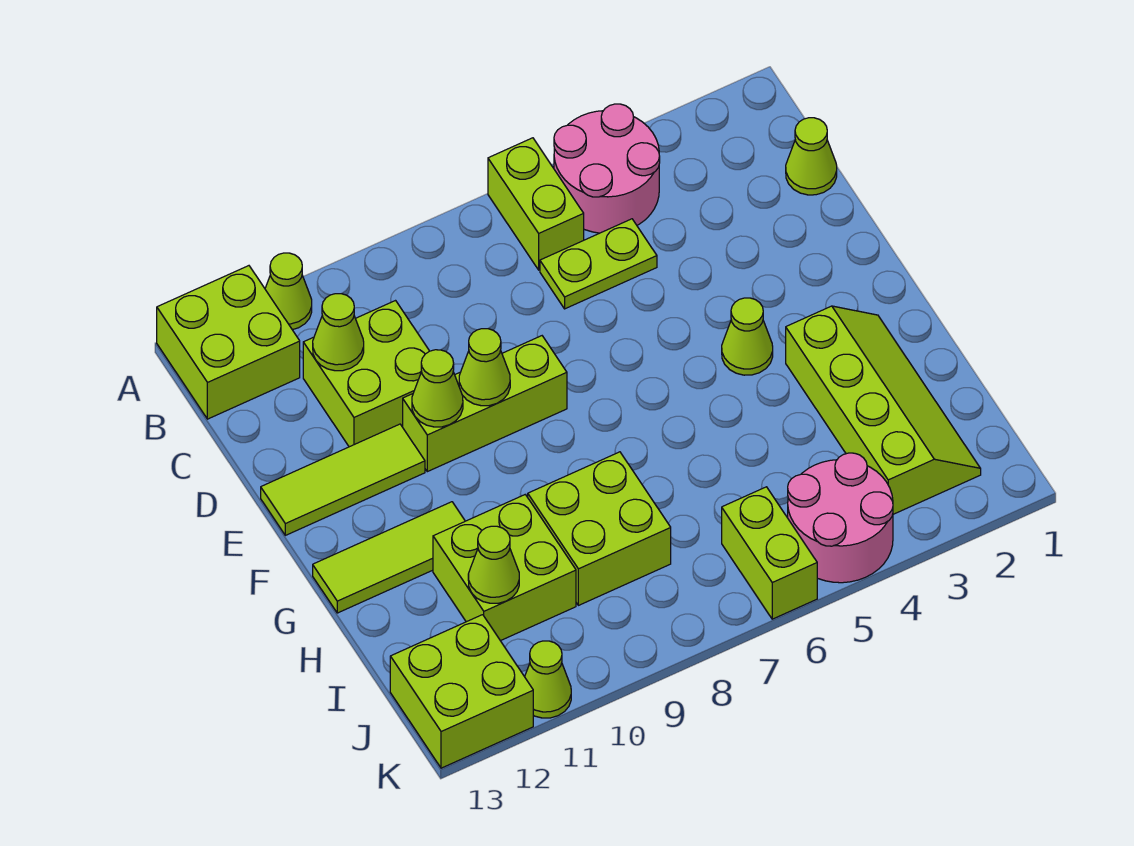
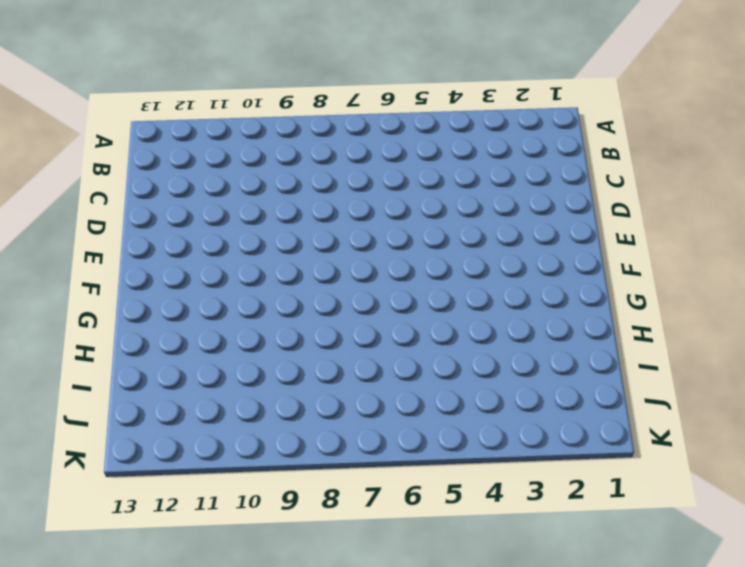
none -> pink round brick A4:B5 level 1
none -> lime brick A6:B6 level 1
none -> lime cone A11 level 1

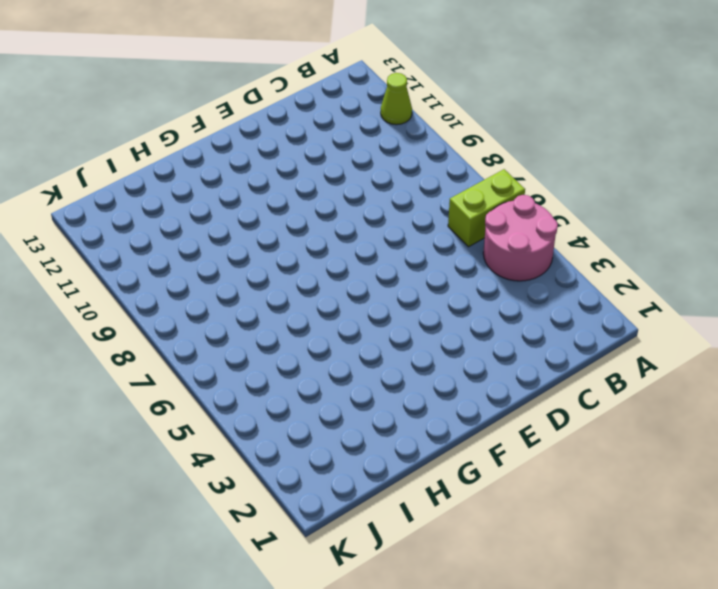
none -> lime brick A12:B13 level 1
none -> lime cone C1 level 1
none -> lime plate C5:C6 level 1

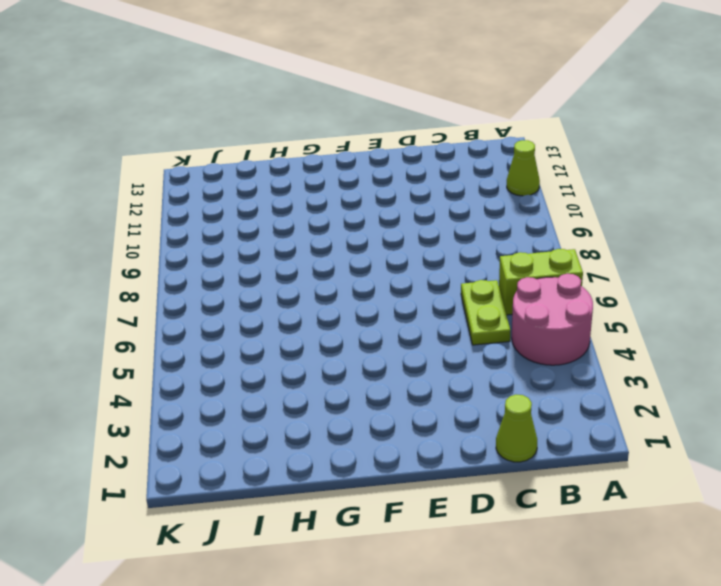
none -> lime brick A12:B13 level 1
none -> lime brick C10:D11 level 1
none -> lime brick E8:E10 level 1

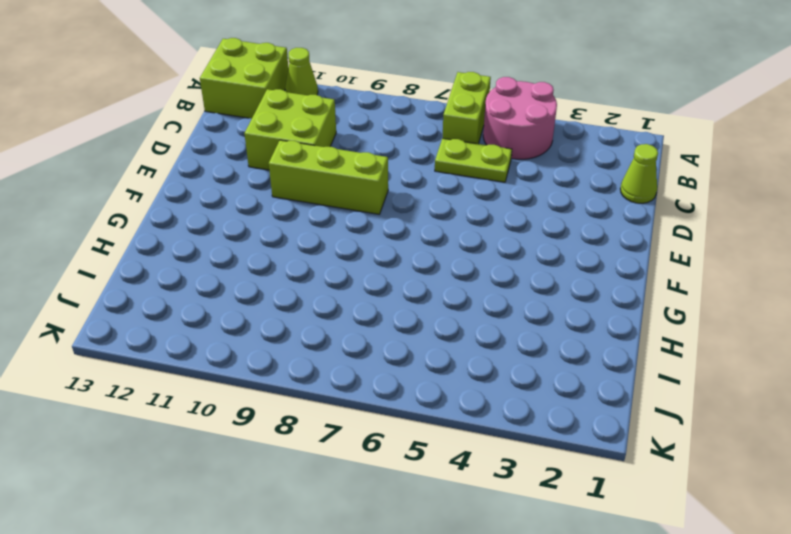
none -> lime tile E11:E13 level 1
none -> lime cone F4 level 1
none -> lime slope G2:J3 level 1 top 3

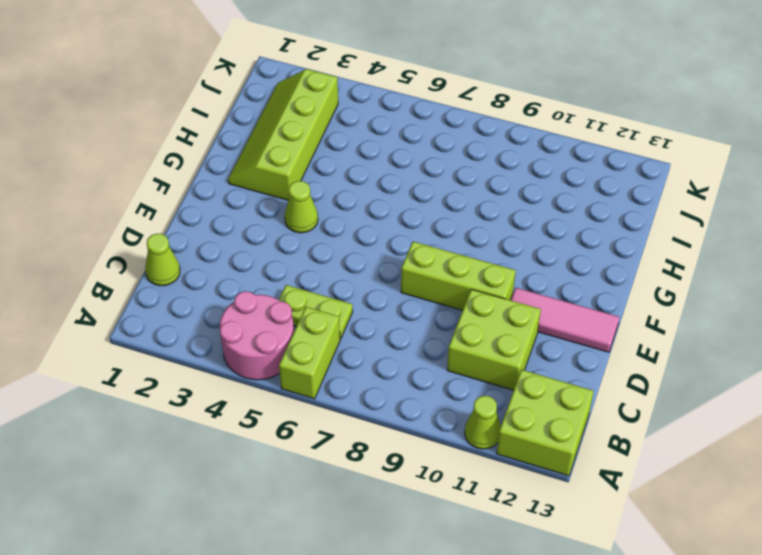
pink tile E11:E13 level 1 -> lime tile E11:E13 level 1
none -> lime tile G11:G13 level 1
none -> lime brick H8:I9 level 1
none -> lime brick H10:I11 level 1

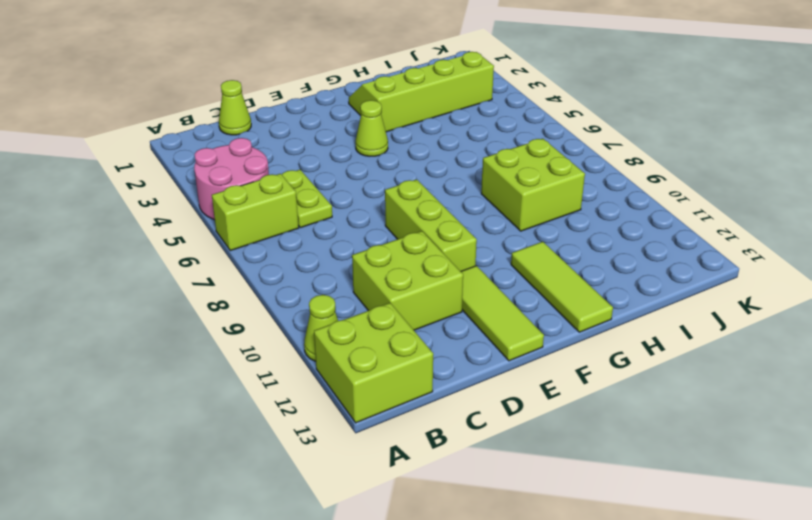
none -> lime brick H10:I11 level 1
none -> pink round brick J4:K5 level 1
none -> lime brick J6:K6 level 1

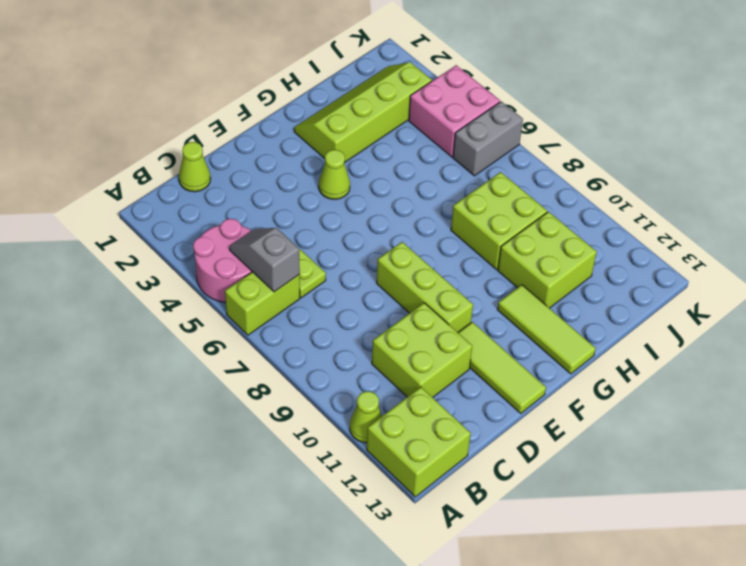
grey slope B5:B6 level 2 top 6 -> none
pink brick J4:K5 level 1 -> pink round brick J4:K5 level 1
grey brick J6:K6 level 1 -> lime brick J6:K6 level 1
none -> lime brick J12:K13 level 1
none -> lime cone K11 level 1
none -> lime cone C11 level 2

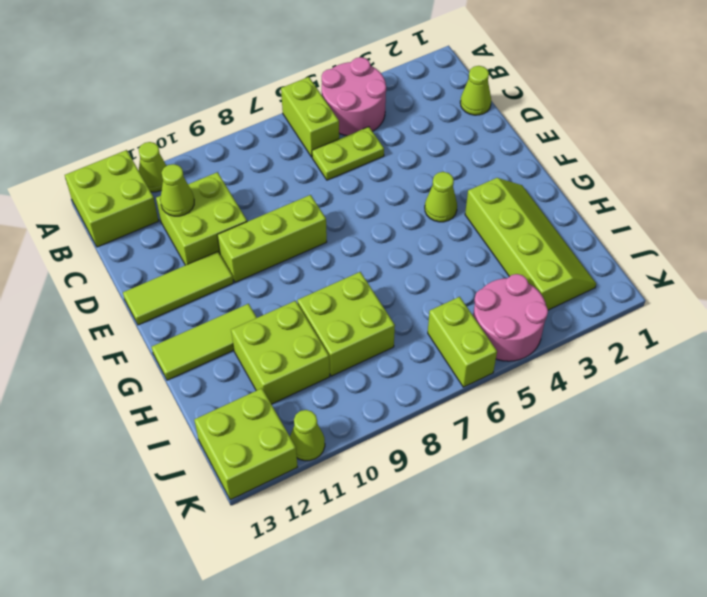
none -> lime cone E9 level 2
none -> lime cone E10 level 2
none -> lime cone I11 level 2

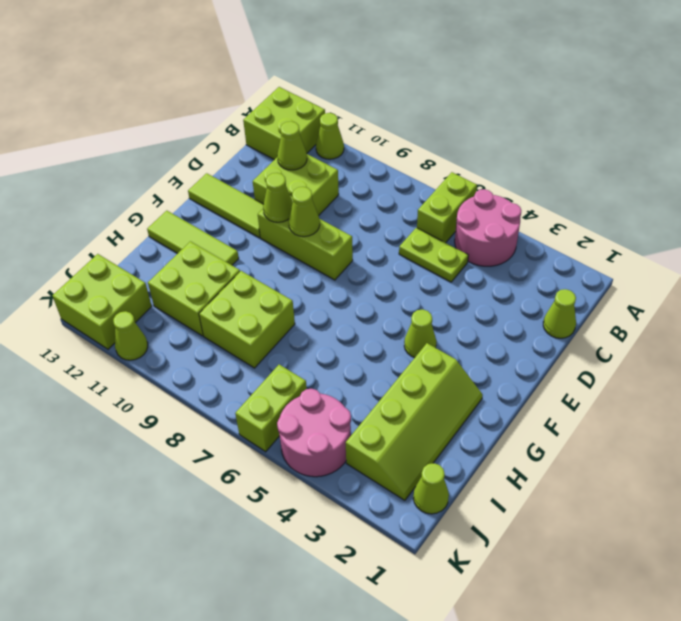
lime cone J1 level 1 -> lime cone I11 level 2

